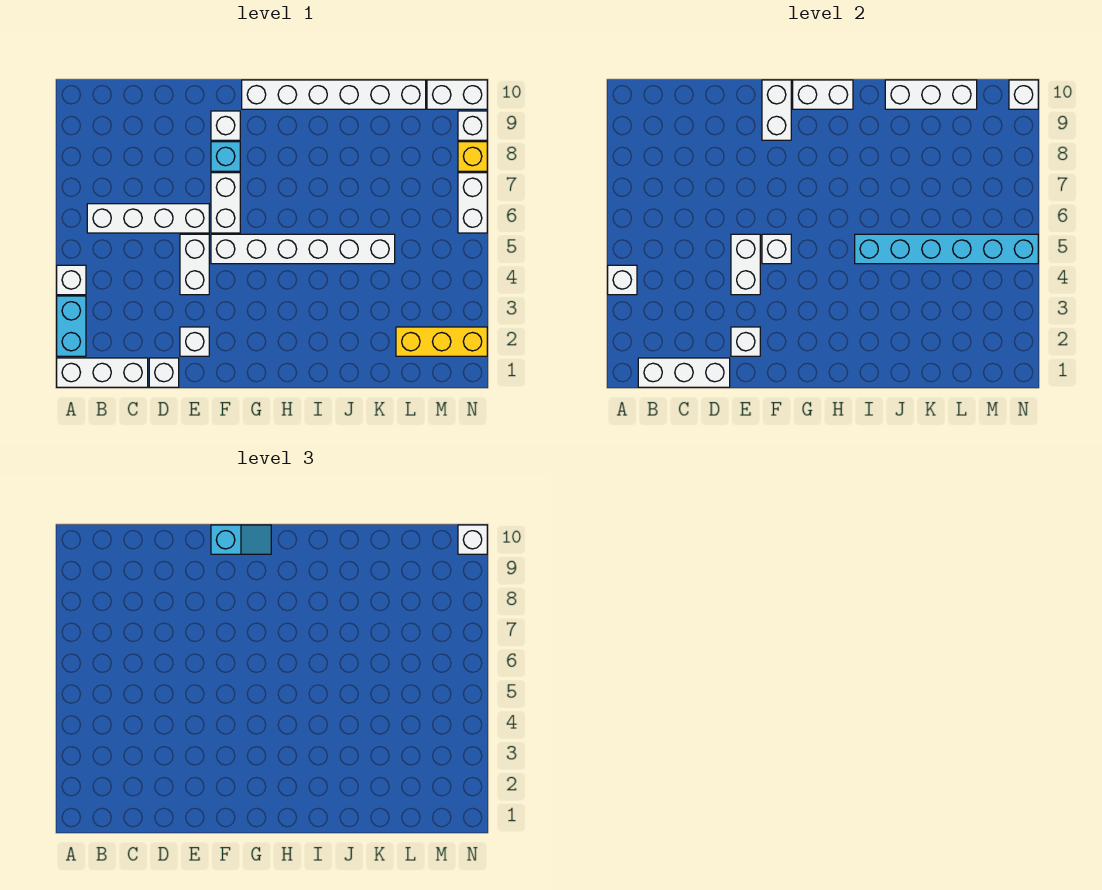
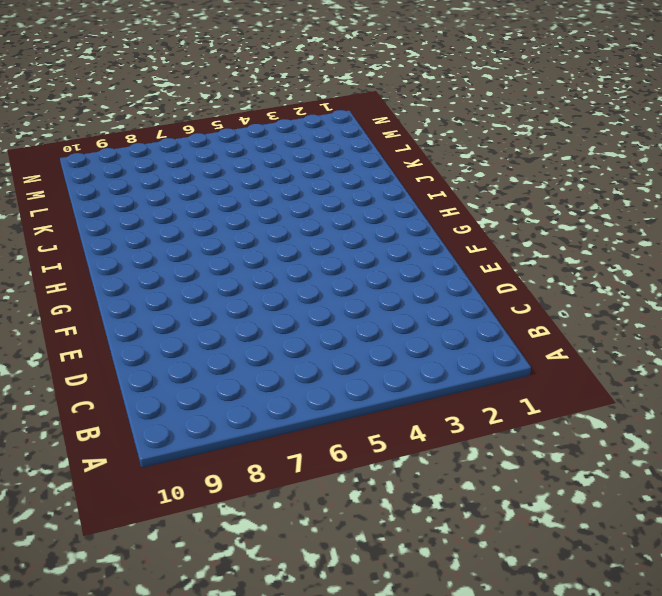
none -> white brick A1:C1 level 1
none -> cyan brick A2:A3 level 1
none -> white brick A4 level 1

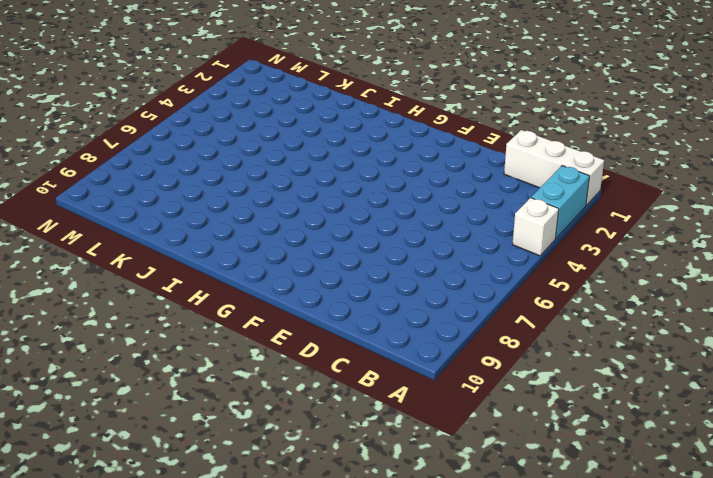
none -> white brick B6:E6 level 1
none -> white brick D1 level 1
none -> white brick E2 level 1

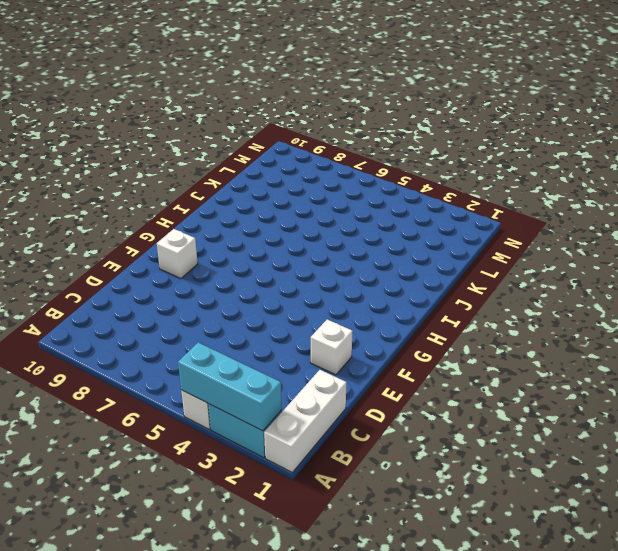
cyan brick A2:A4 level 2 -> white brick A4 level 2
none -> white brick B6:E6 level 1
none -> white brick D1 level 1
none -> white brick E4:E5 level 1

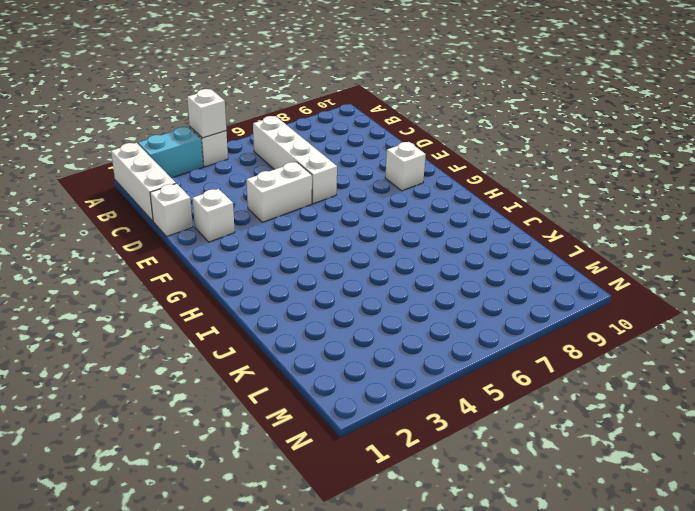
none -> white brick F5:K5 level 1
none -> white brick F6:F7 level 1
none -> cyan brick F8 level 1

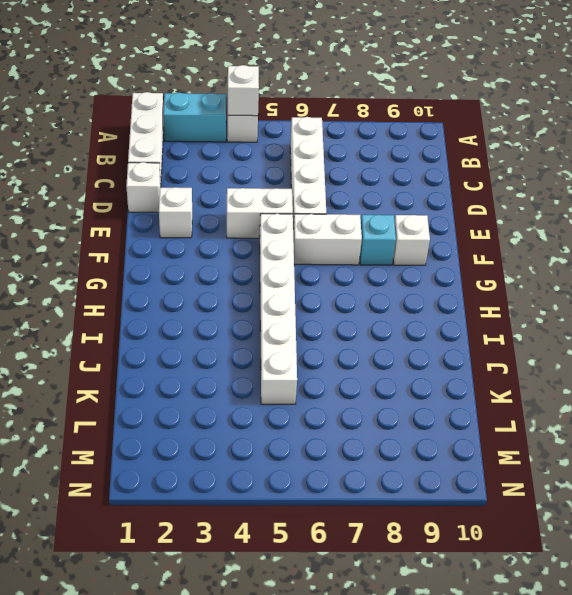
none -> white brick G10:L10 level 1
none -> yellow brick L2:N2 level 1
none -> white brick M10:N10 level 1

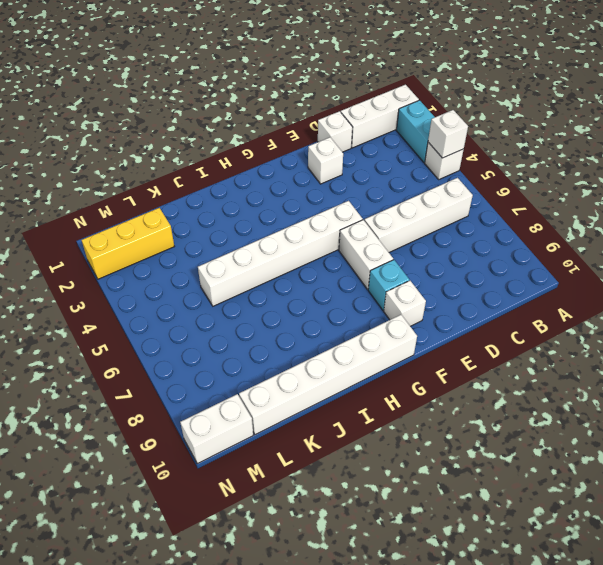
none -> white brick E4:E5 level 1
none -> white brick N6:N7 level 1
none -> yellow brick N8 level 1

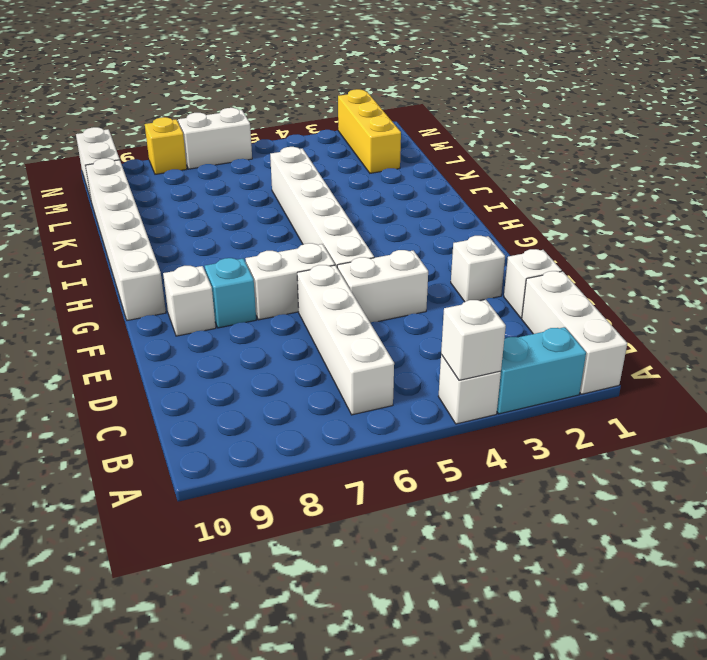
none -> white brick N9 level 1
none -> white brick B1:D1 level 2
none -> white brick E2 level 2

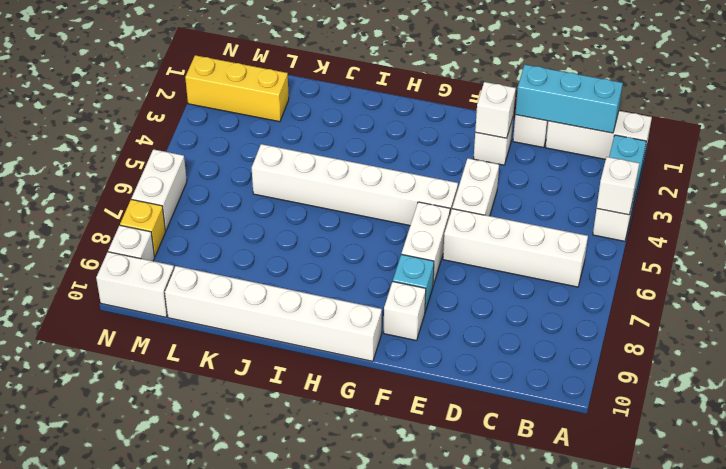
cyan brick B1:D1 level 2 -> white brick B1:D1 level 2
none -> white brick E4:E5 level 2
none -> white brick F5 level 2
none -> white brick F9:F10 level 2

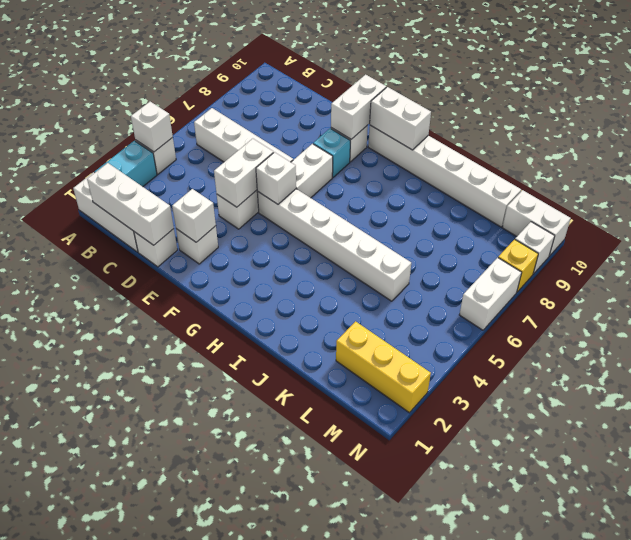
none -> cyan brick I5:N5 level 2
none -> white brick J10:L10 level 2
none -> white brick N10 level 2

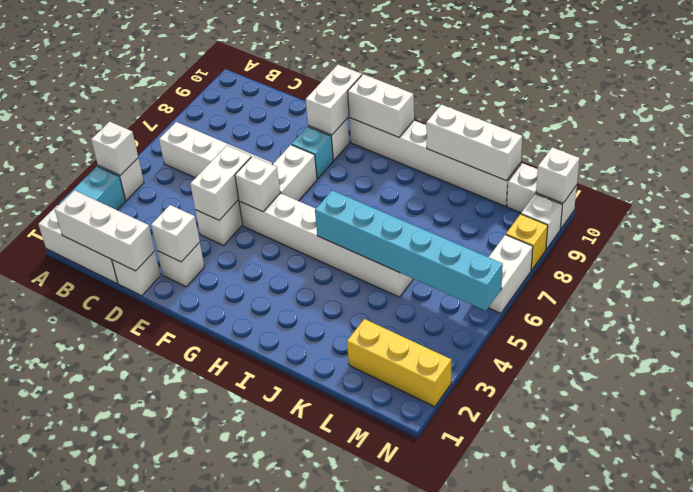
none -> cyan slope F10:G10 level 3 top F
none -> white brick N10 level 3

